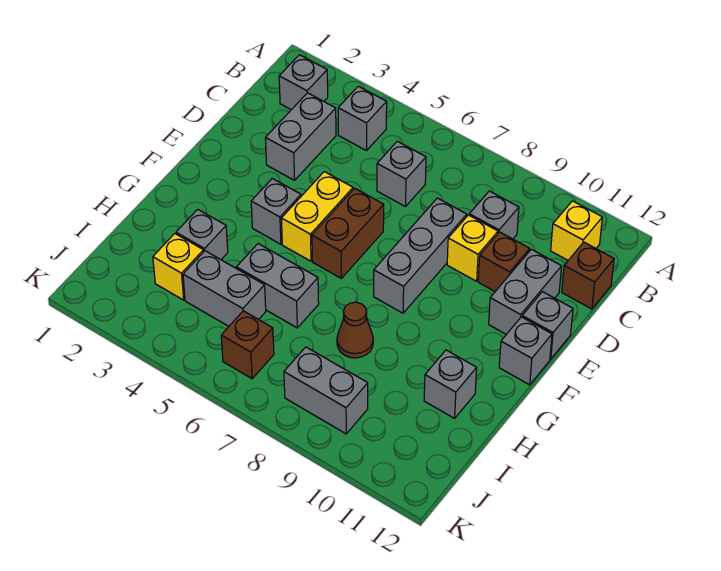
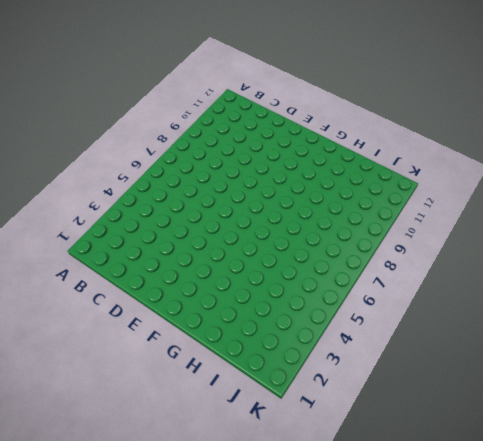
none -> grey brick B2 level 1
none -> grey brick B4 level 1
none -> yellow brick B11 level 1

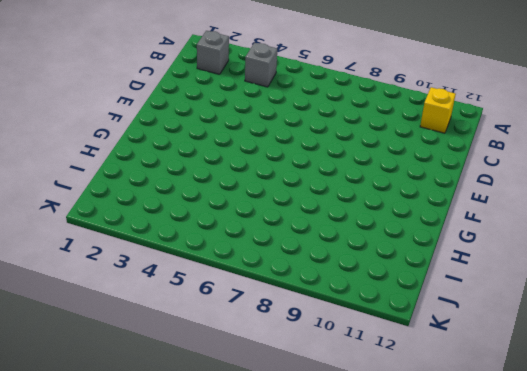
none -> grey brick C3:D3 level 1
none -> grey brick C6 level 1
none -> grey brick C9 level 1

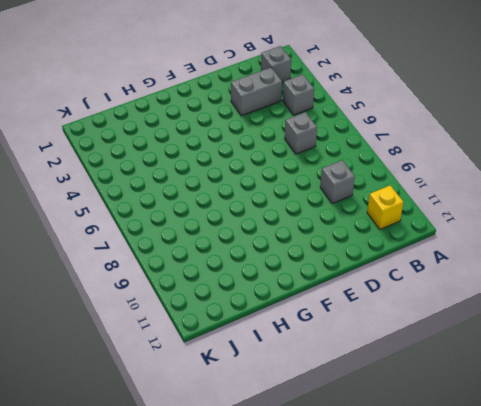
none -> brown brick C12 level 1
none -> grey brick D8:F8 level 1
none -> yellow brick D9 level 1

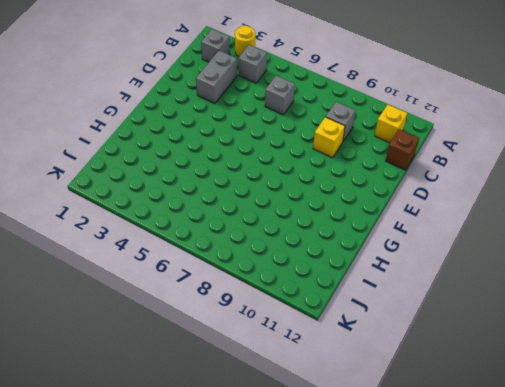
yellow round brick A3 level 1 -> none
none -> grey brick D8:F8 level 1
none -> brown brick D10 level 1
none -> grey brick D11:E11 level 1

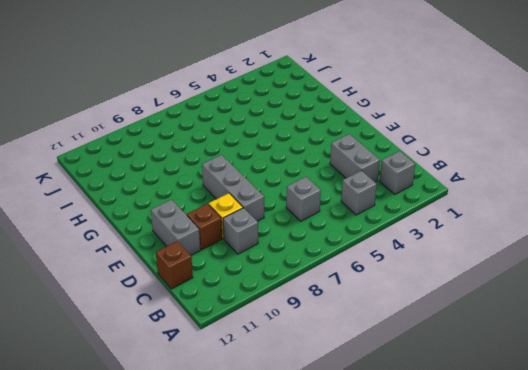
none -> yellow brick B11 level 1
none -> yellow brick E5:F5 level 1
none -> brown brick E6:F6 level 1

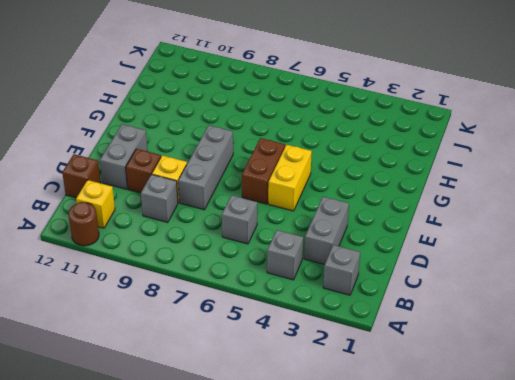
brown round brick A11 level 1 -> none
none -> grey brick E12 level 1
none -> grey brick F4 level 1
none -> grey brick F12 level 1

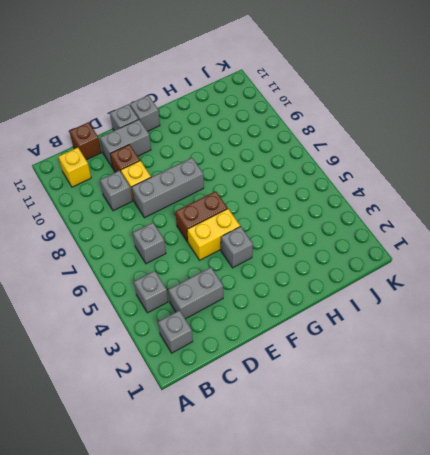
none -> grey brick H3 level 1
none -> grey brick H5:H6 level 1
none -> brown cone H8 level 1

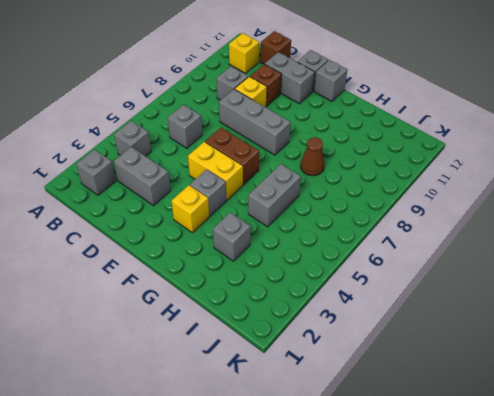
yellow brick F3 level 1 -> yellow brick I3 level 1
none -> grey brick H11 level 1
none -> grey brick I4:I5 level 1
none -> brown brick J6 level 1

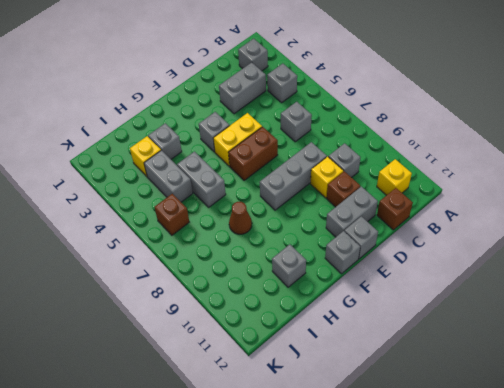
none -> grey brick J8:J9 level 1

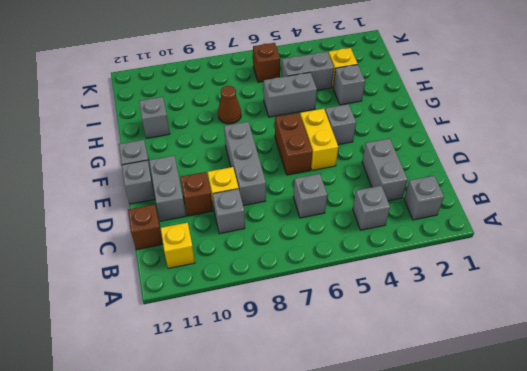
none -> grey brick J8:J9 level 1

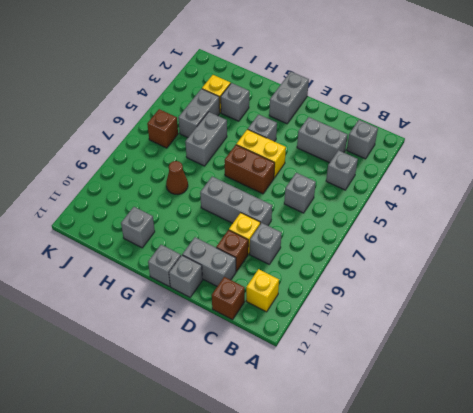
grey brick F1:F2 level 1 -> grey brick J8:J9 level 1

